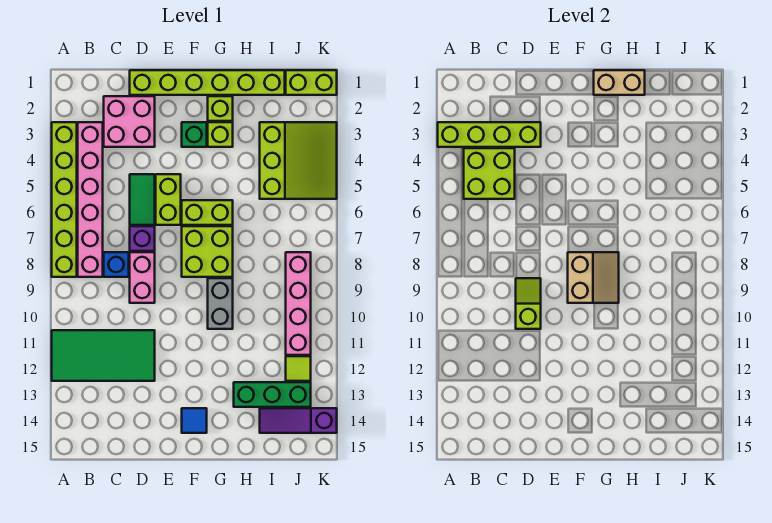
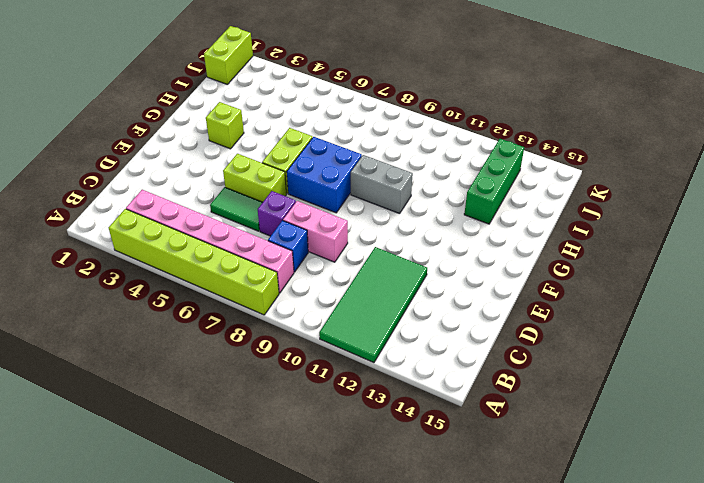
blue brick F7:G8 level 1 -> lime brick F7:G8 level 1
none -> pink brick C2:D3 level 1
none -> lime brick D1:I1 level 1
none -> green brick F3 level 1

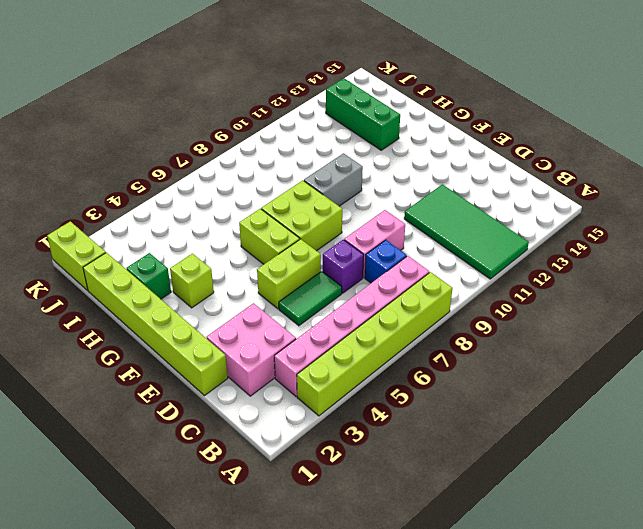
green brick H2 level 1 -> green brick F3 level 1
none -> blue tile F14 level 1
none -> lime brick G2 level 1
none -> lime slope I3:K5 level 1 top I

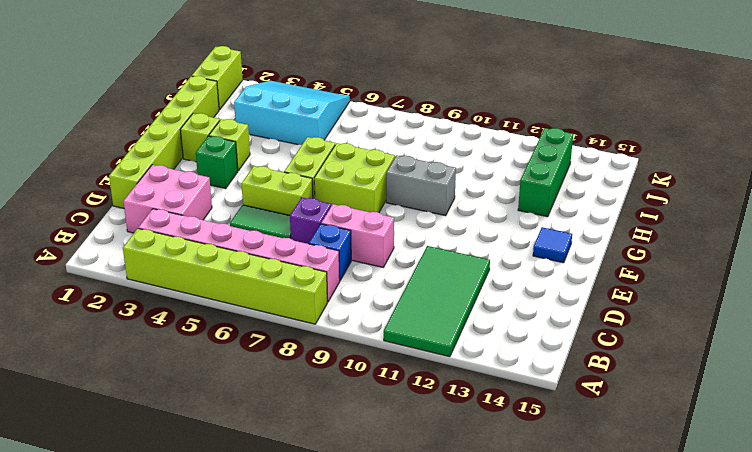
cyan slope I3:K5 level 1 top I -> lime slope I3:K5 level 1 top I
none -> purple slope I14:K14 level 1 top K
none -> pink brick J8:J11 level 1
none -> lime tile J12 level 1

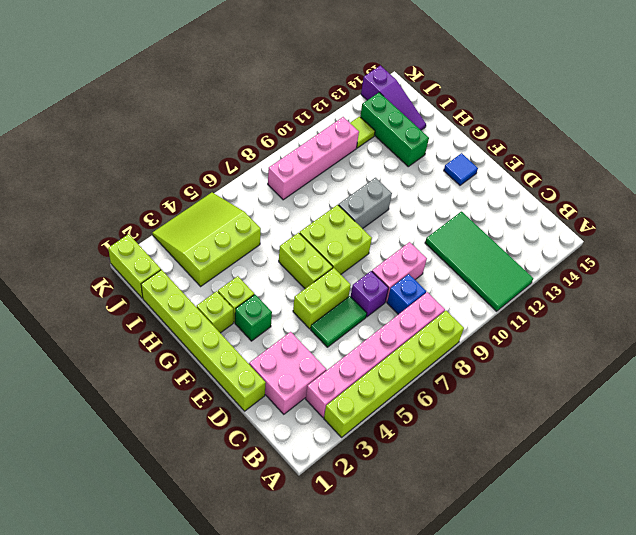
none -> lime brick A3:D3 level 2
none -> lime brick B4:C5 level 2
none -> lime slope D9:D10 level 2 top 10

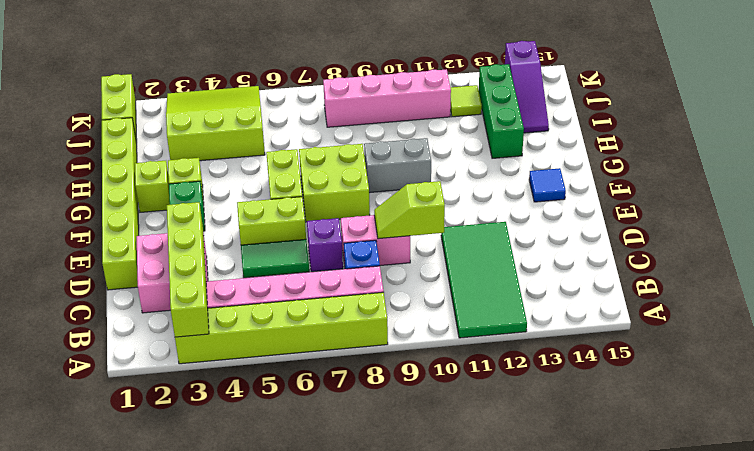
none -> lime brick B4:C5 level 2
none -> tan slope F8:G9 level 2 top F
none -> tan brick G1:H1 level 2

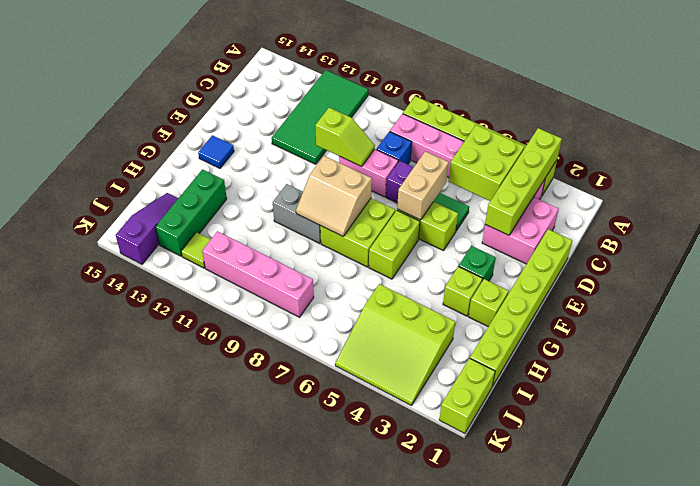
tan brick D6:E6 level 2 -> tan brick G1:H1 level 2

